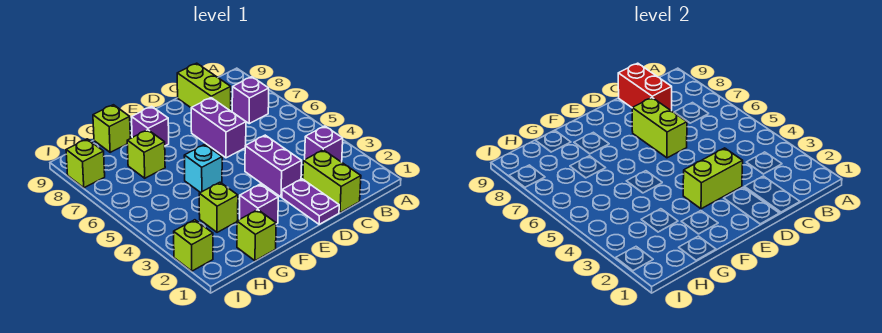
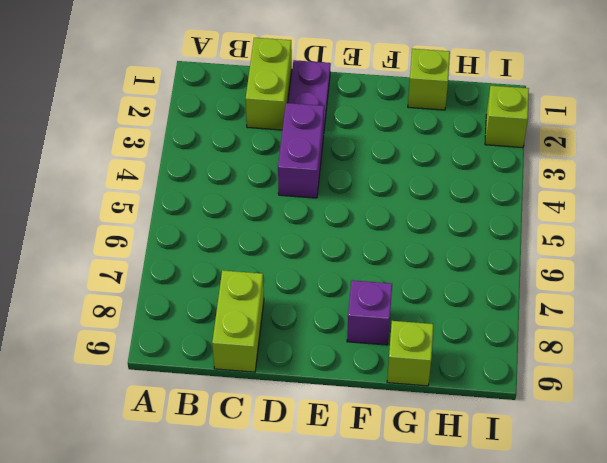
none -> purple brick B3 level 1
none -> purple brick B7 level 1
none -> purple brick D6:D7 level 1

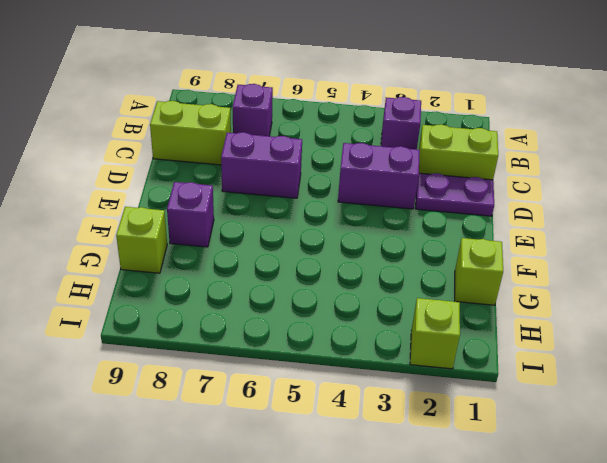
none -> purple brick F2 level 1
none -> cyan brick F5 level 1
none -> lime brick G3 level 1

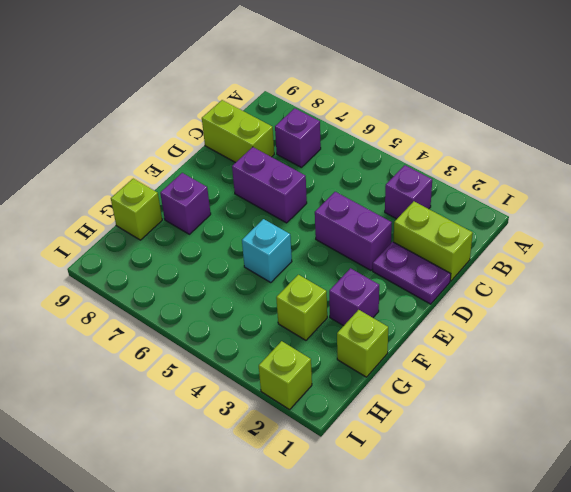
none -> lime brick G7 level 1
none -> lime brick I8 level 1
none -> red brick C8:C9 level 2

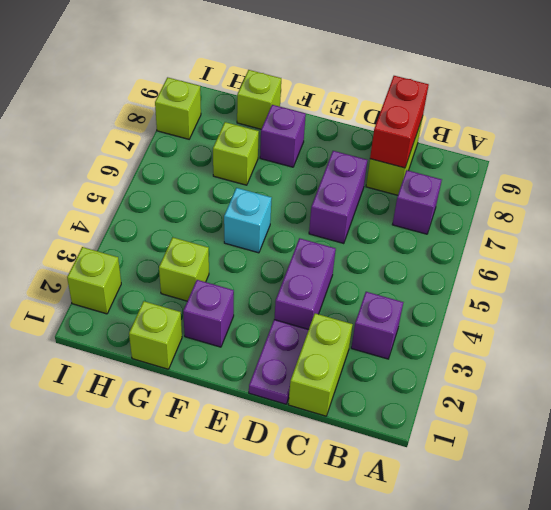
none -> lime brick D3:E3 level 2
none -> lime brick D6:D7 level 2

